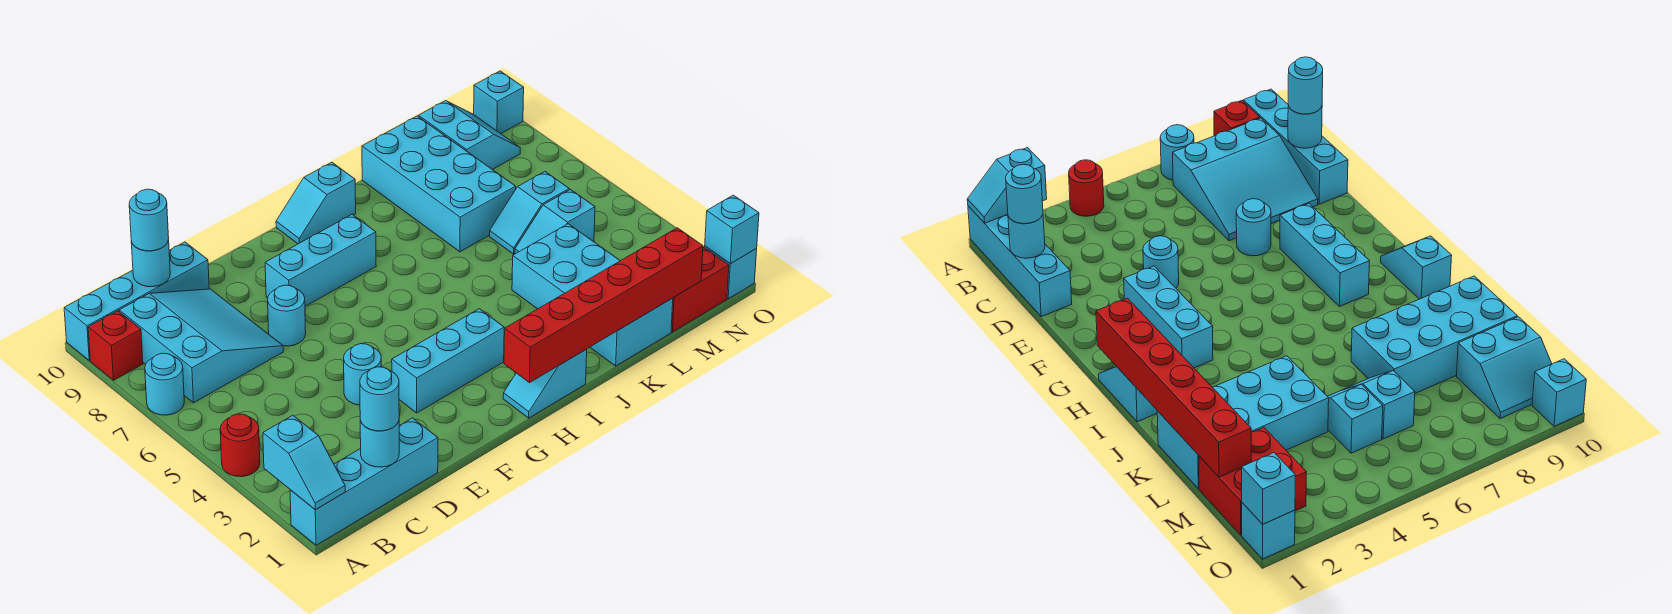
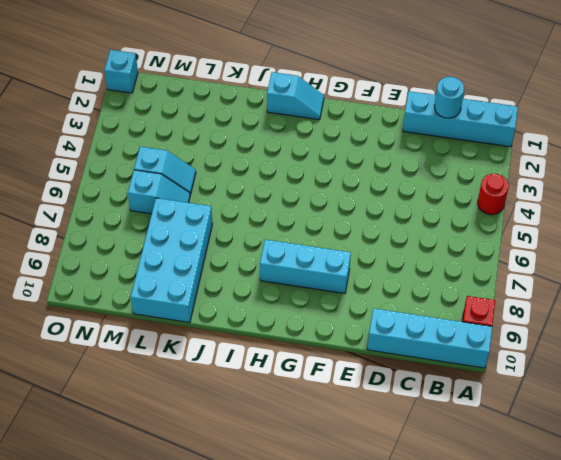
none -> cyan round brick A7 level 1
none -> cyan slope B7:D9 level 1 top B
none -> cyan round brick E4 level 1

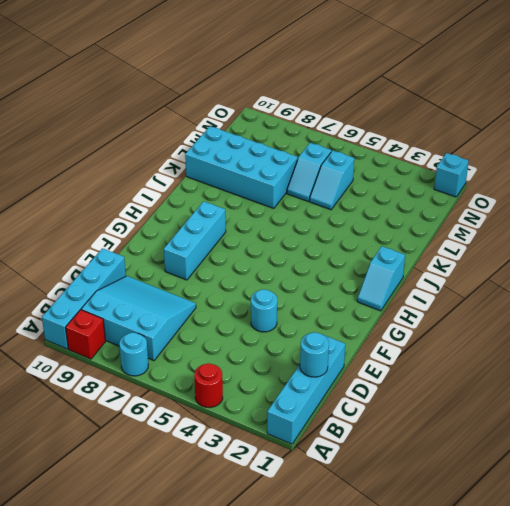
none -> cyan round brick E7 level 1
none -> cyan brick F3:H3 level 1
none -> cyan slope H10:I10 level 1 top I

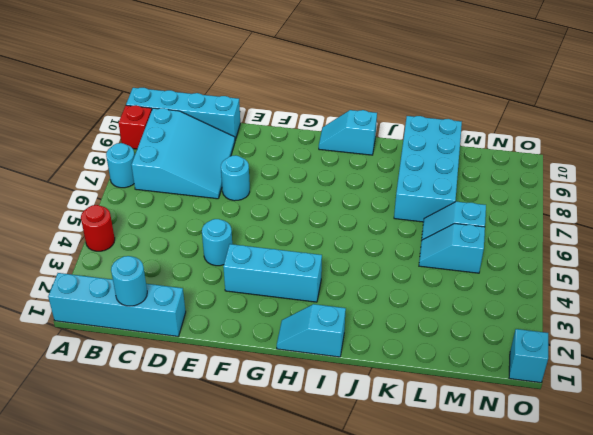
none -> cyan brick F8:H8 level 1
none -> cyan brick K1:L4 level 1
none -> red brick M1:N2 level 1

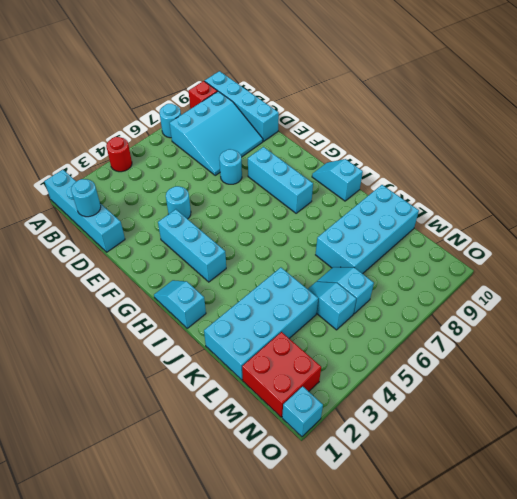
none -> cyan slope M9:N10 level 1 top M
none -> cyan brick O10 level 1
none -> cyan slope A1:A2 level 2 top 2

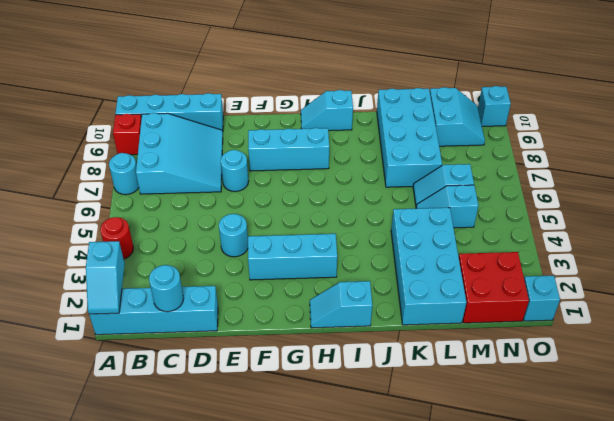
none -> cyan round brick C10 level 2
none -> red brick H1:M1 level 2
none -> cyan brick O1 level 2

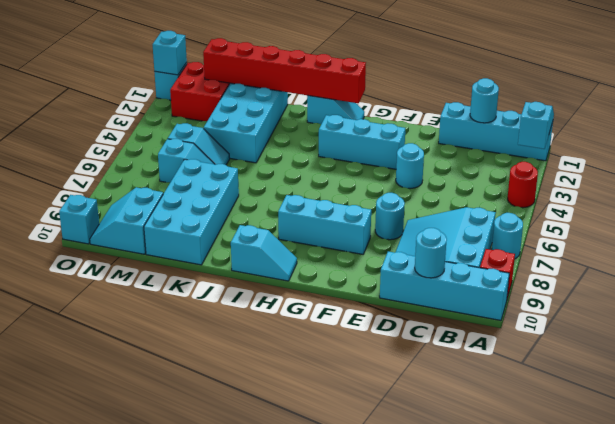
none -> cyan round brick C1 level 3
none -> cyan round brick C10 level 3

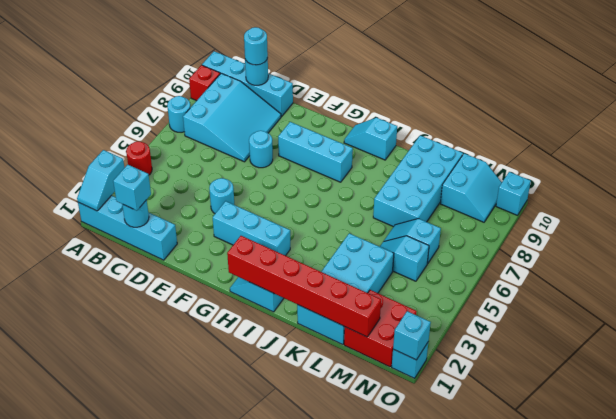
cyan brick C1 level 3 -> cyan round brick C1 level 3

